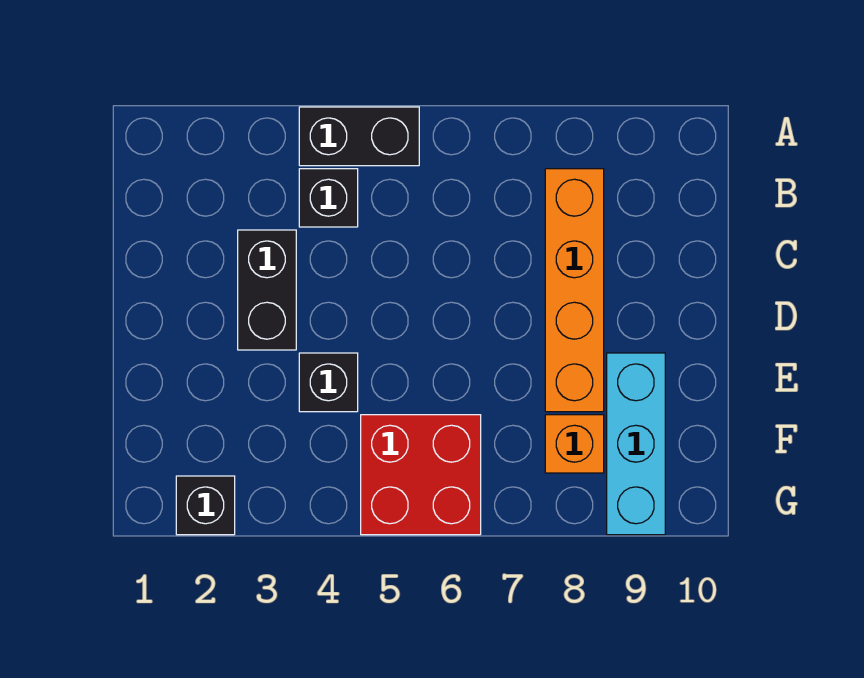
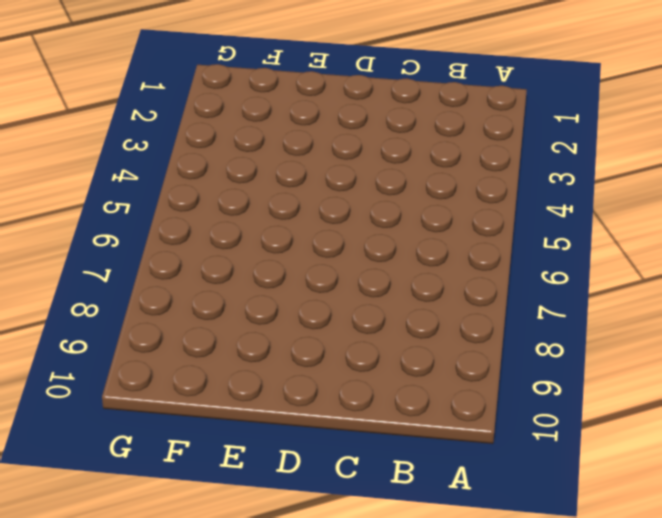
none -> black brick A4:A5 level 1
none -> black brick B4 level 1

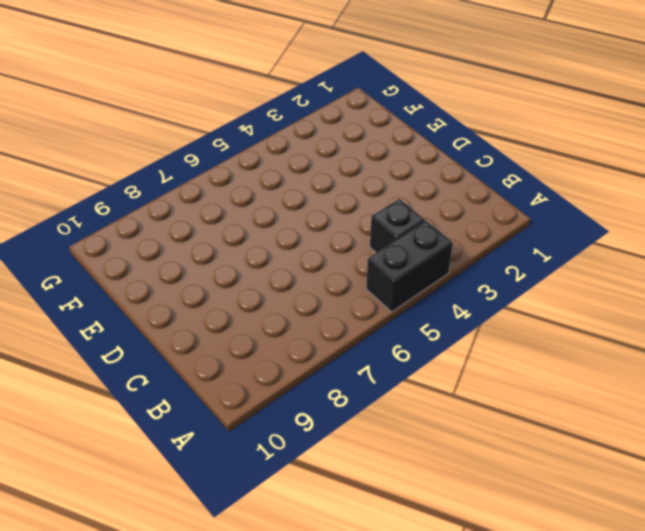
none -> orange brick B8:E8 level 1
none -> black brick C3:D3 level 1

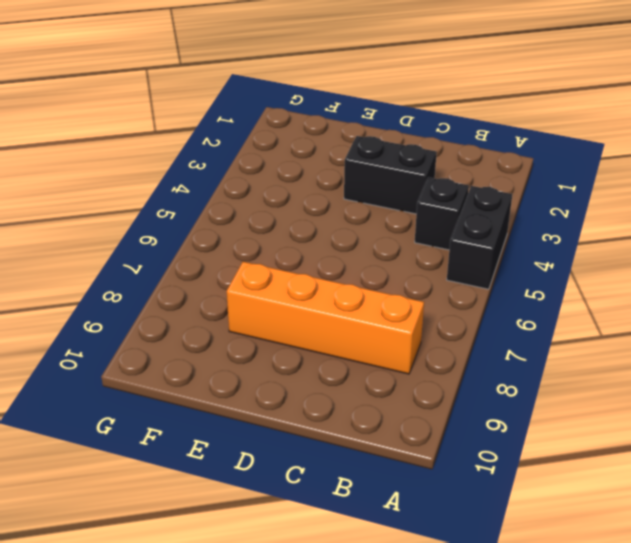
none -> black brick E4 level 1
none -> cyan brick E9:G9 level 1

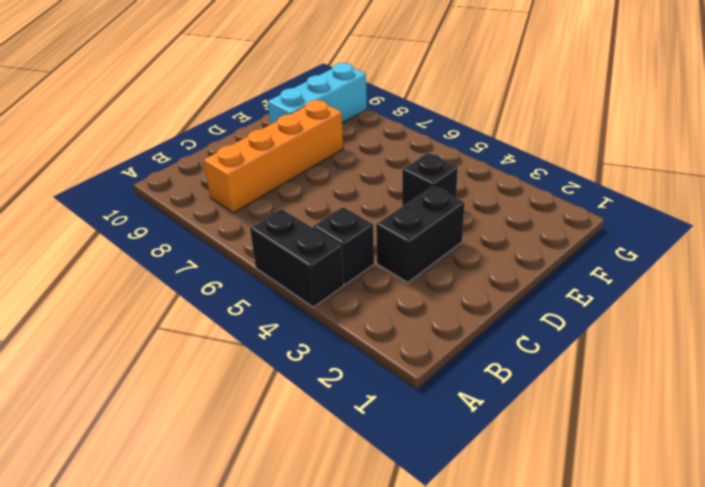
none -> red brick F5:G6 level 1
none -> orange brick F8 level 1

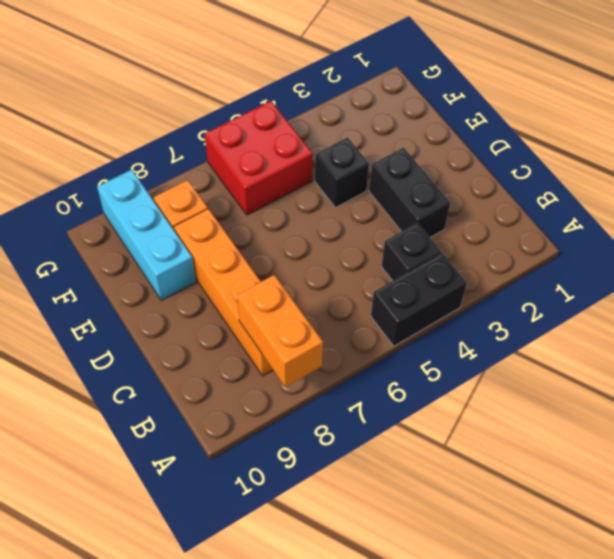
orange brick A8:B8 level 2 -> none
none -> black brick G2 level 1

